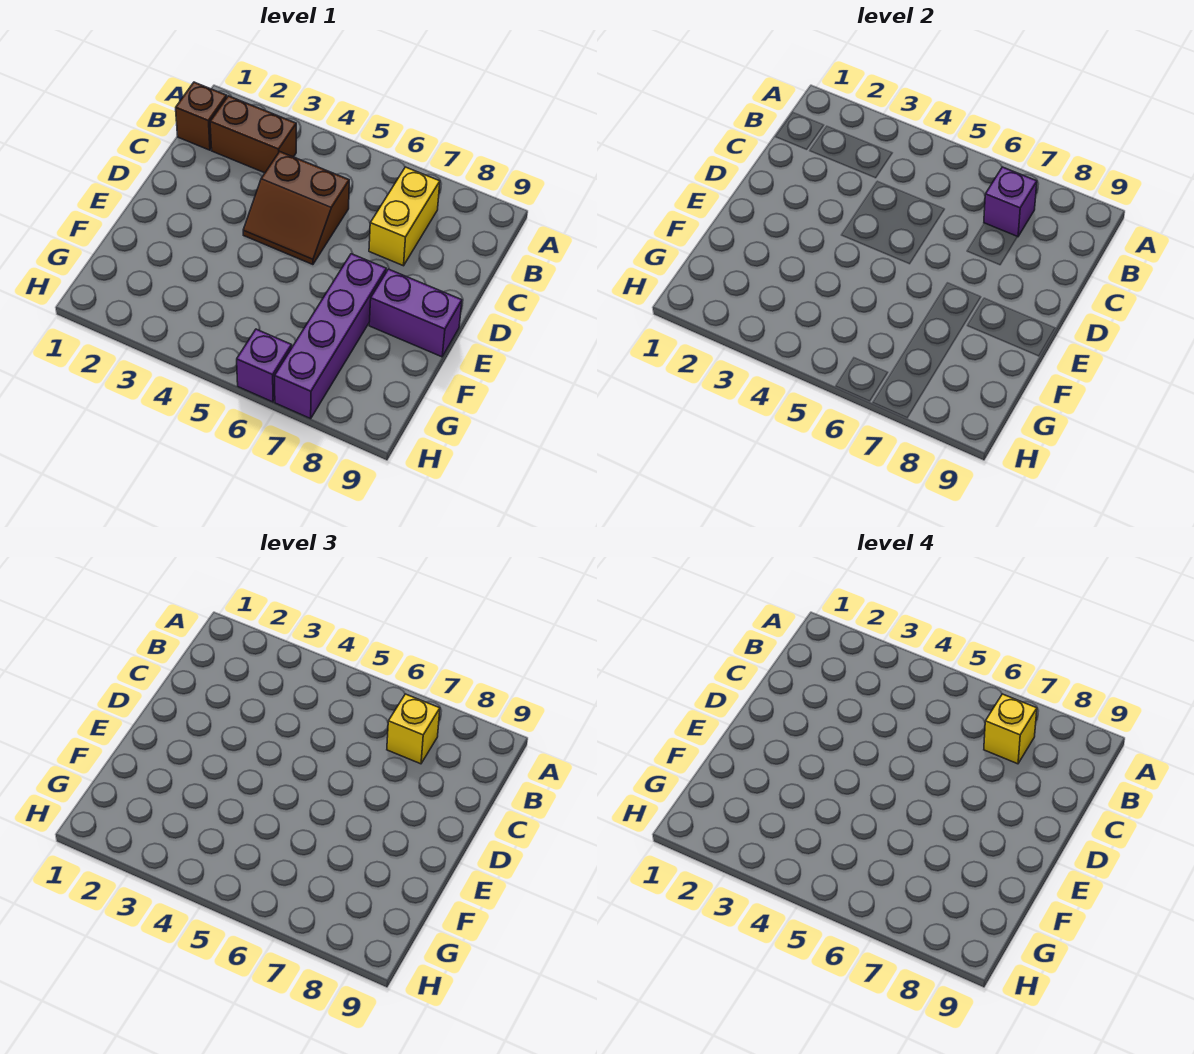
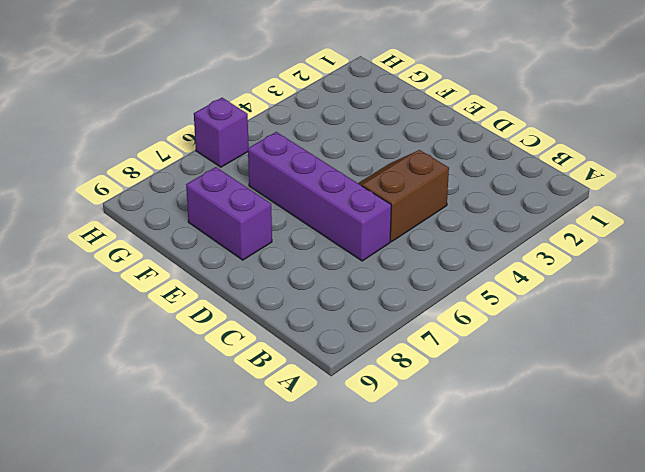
purple brick C6:F6 level 1 -> purple brick E7:H7 level 1
purple brick E8:F8 level 1 -> purple brick E8:E9 level 1
none -> brown brick B1 level 1
none -> brown brick B2:B3 level 1

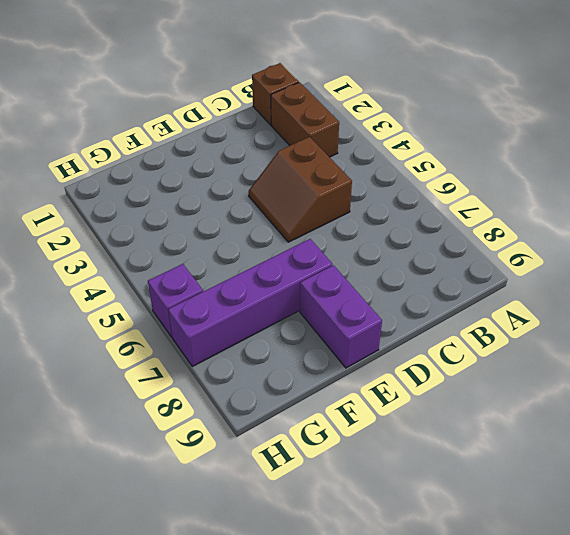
none -> yellow brick B7:C7 level 1
none -> purple brick B7 level 2

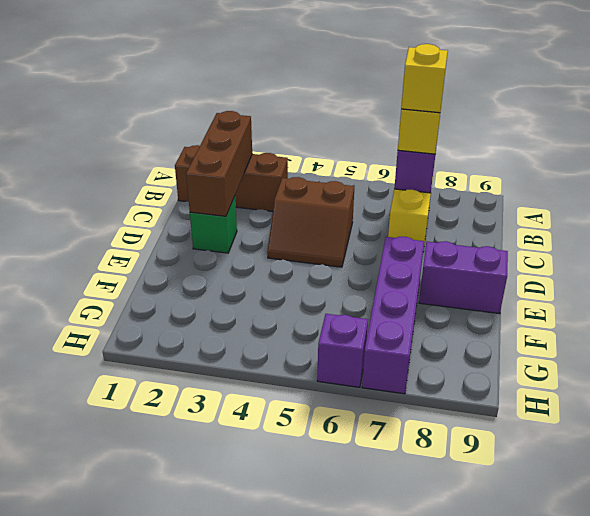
brown brick B2:D2 level 2 -> none
green brick D2 level 1 -> none

